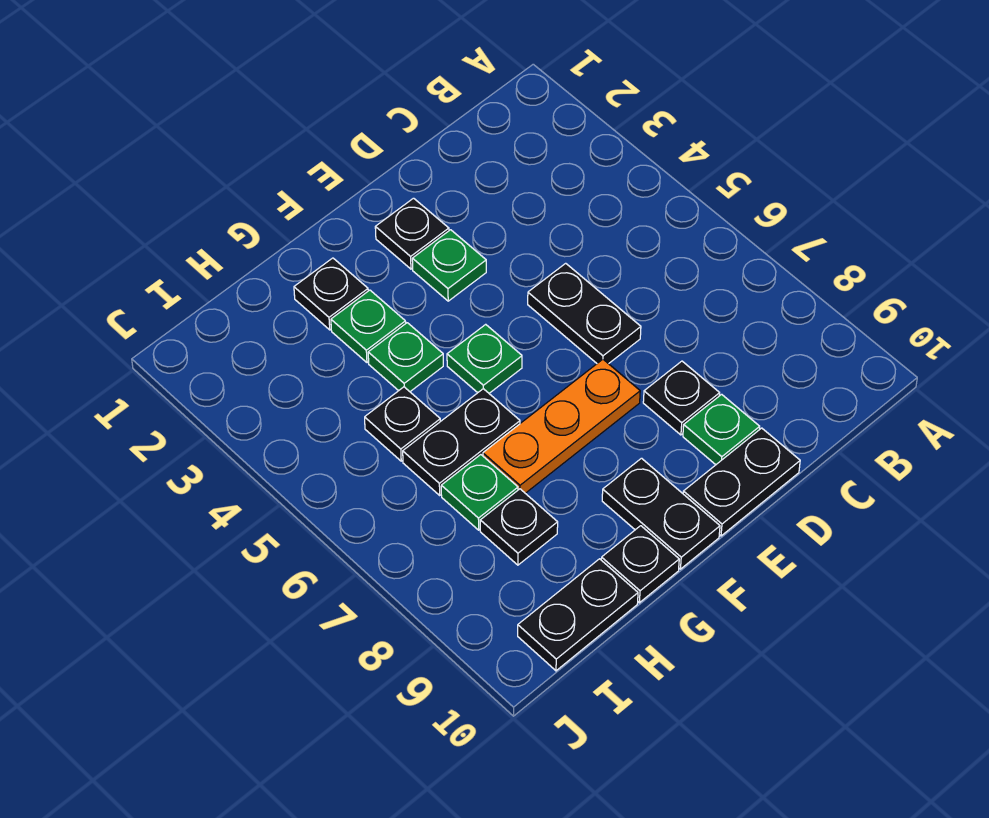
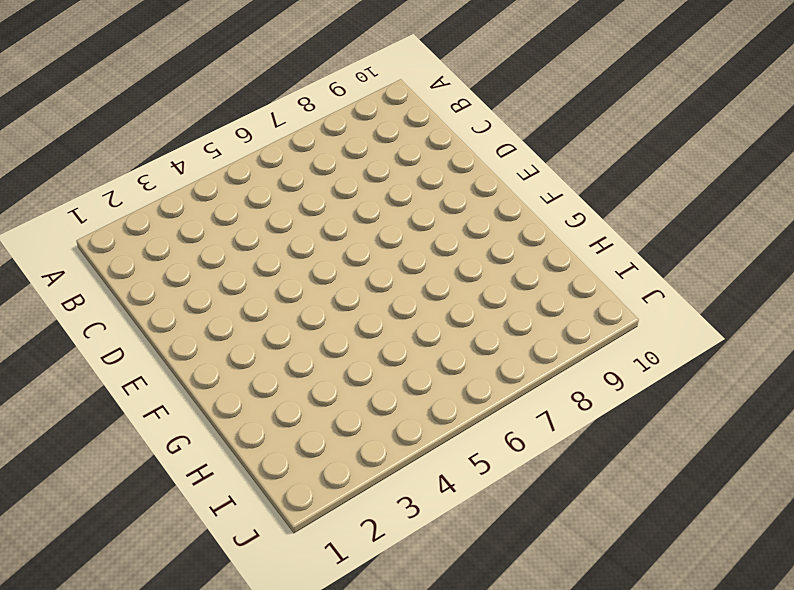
none -> black plate D5:D6 level 1
none -> black plate D8 level 1
none -> green plate D9 level 1

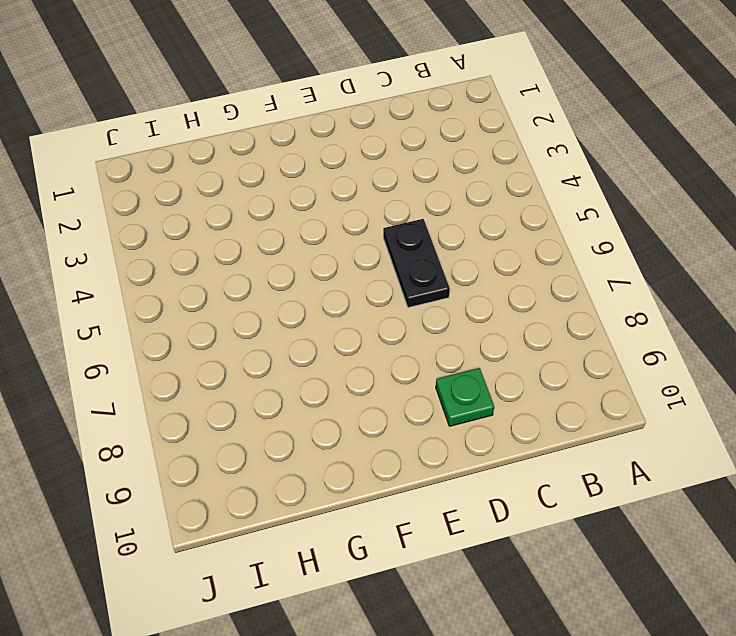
none -> black plate D8 level 1
none -> black plate D10:E10 level 1
none -> black plate E2 level 1

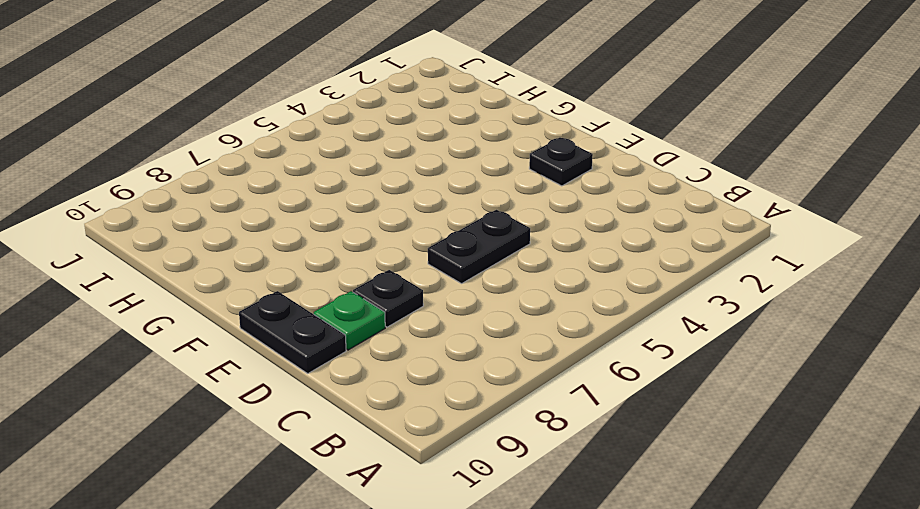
none -> green plate E3 level 1
none -> orange plate E7:G7 level 1
none -> green plate F5 level 1

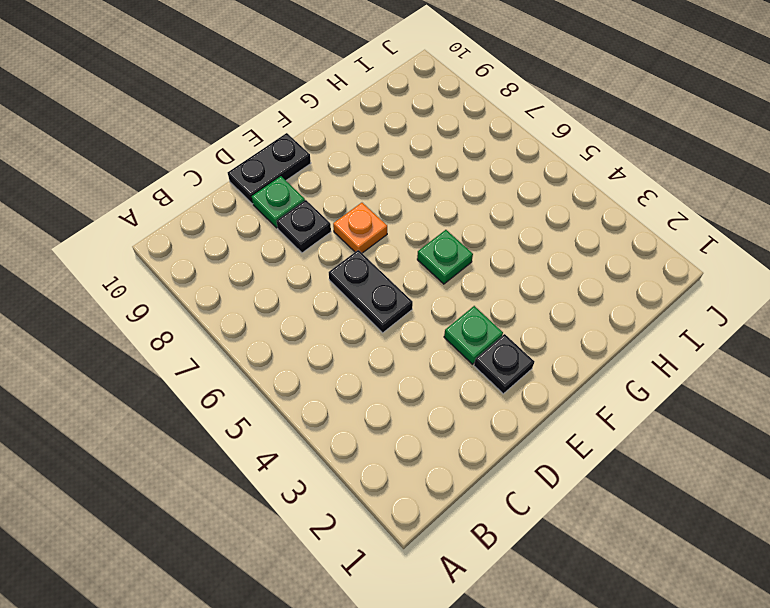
orange plate E7 level 1 -> orange plate E7:G7 level 1
none -> black plate F9:F10 level 1
none -> black plate G2 level 1
none -> green plate G3 level 1

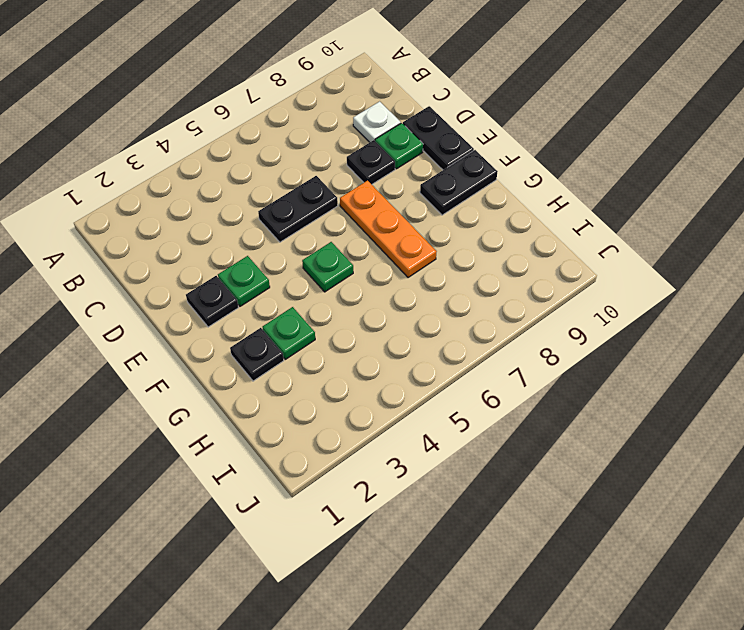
white plate C9 level 1 -> none
none -> green plate G4 level 1
none -> black plate G6:H6 level 1
none -> black plate G10 level 1

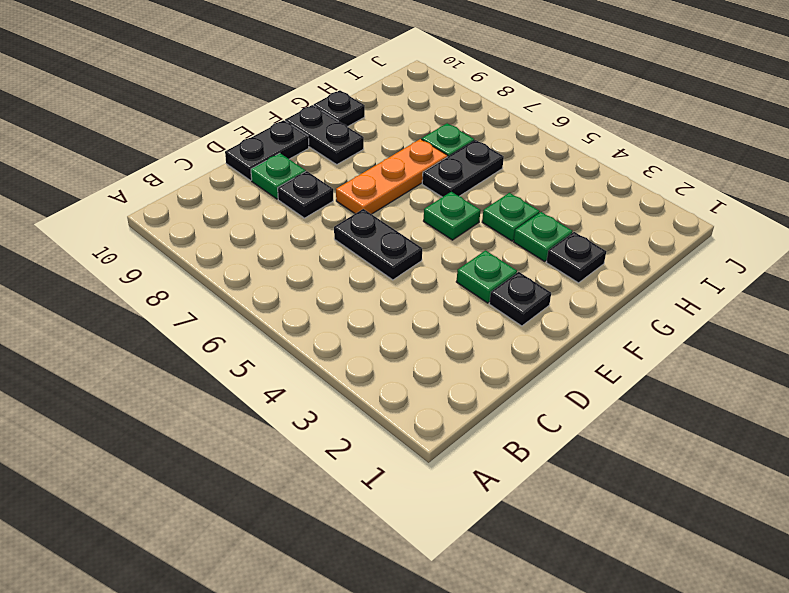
none -> black plate H5 level 1
none -> black plate H8 level 1
none -> black plate H10:I10 level 1

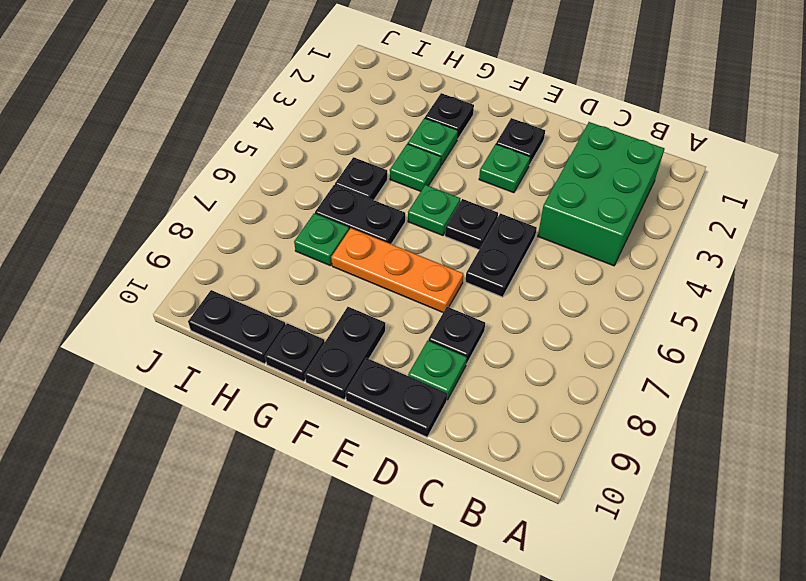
green brick B2:C4 level 1 -> none
black plate E5 level 1 -> black plate H8 level 1

